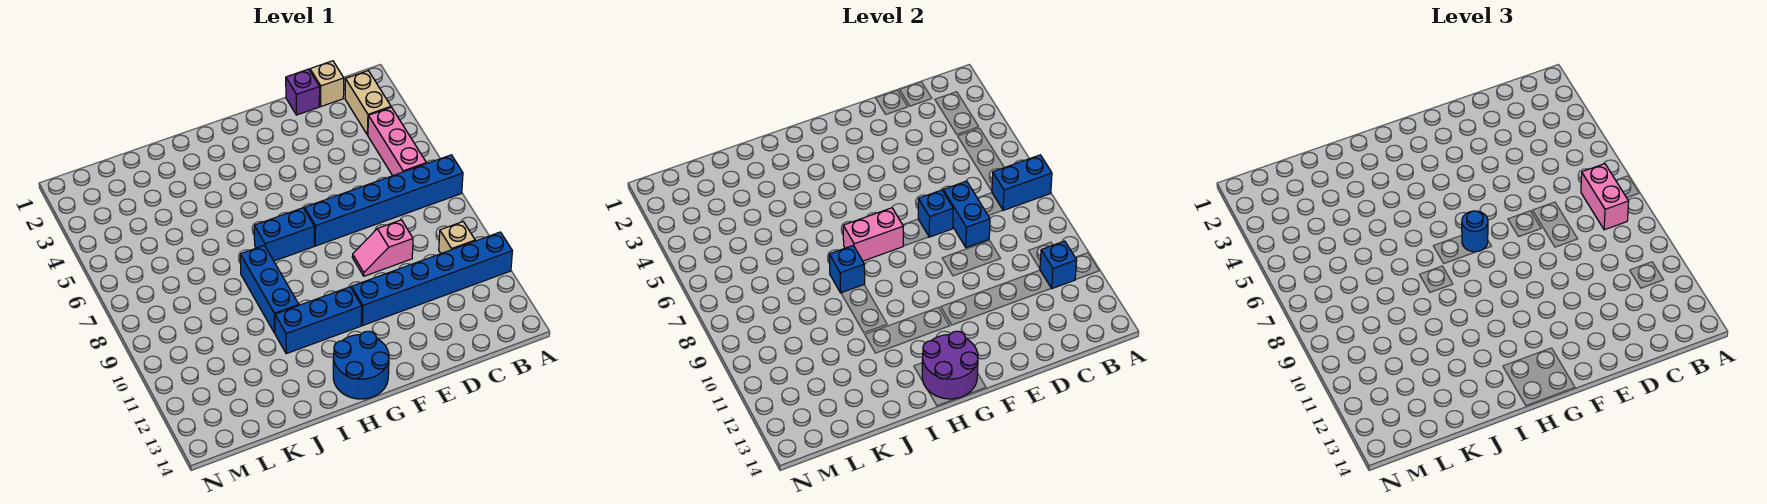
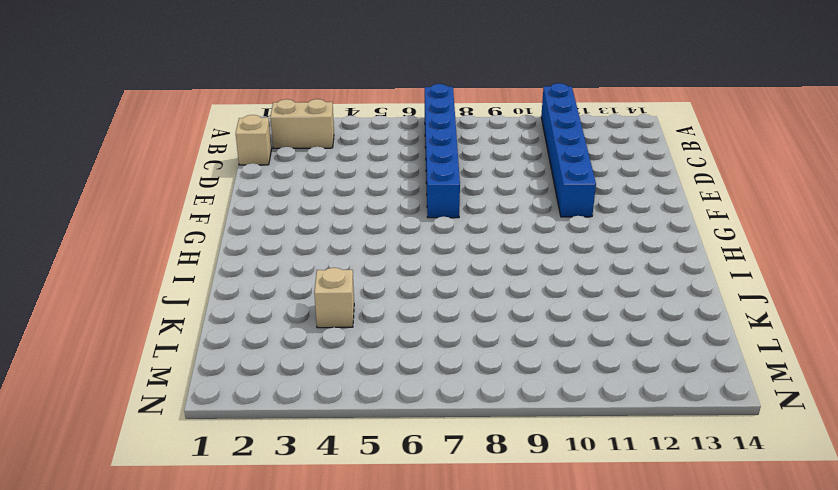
tan brick K4 level 1 -> tan brick B10 level 1
none -> pink brick B4:B6 level 1
none -> purple brick D1 level 1
none -> pink slope D9:E9 level 1 top D

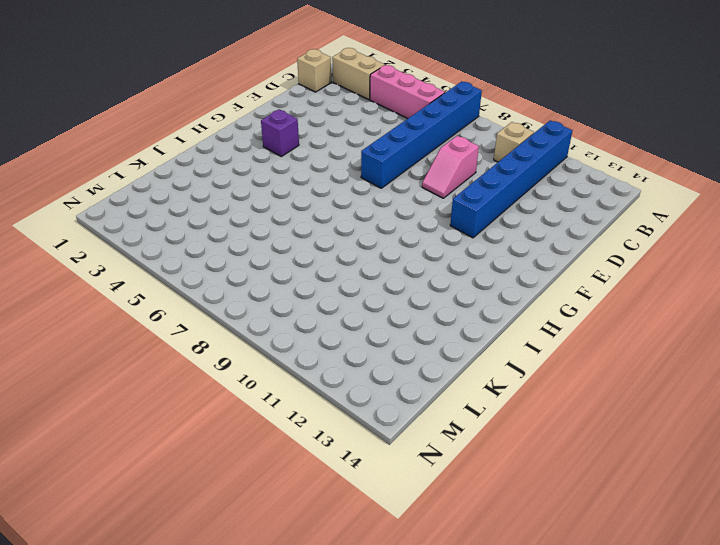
purple brick G3 level 1 -> purple brick D1 level 1
none -> blue brick G7:H7 level 1
none -> blue brick G11:I11 level 1
none -> blue round brick G13:H14 level 1

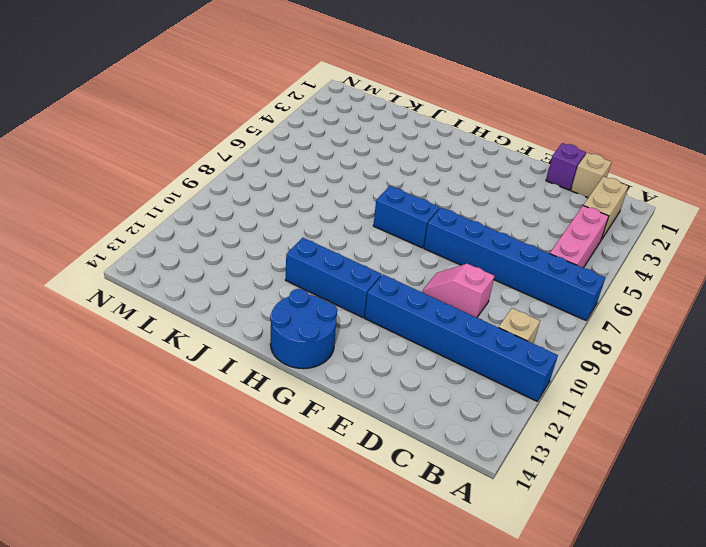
none -> blue brick I8:I10 level 1
none -> blue brick A7:B7 level 2
none -> blue brick B11 level 2

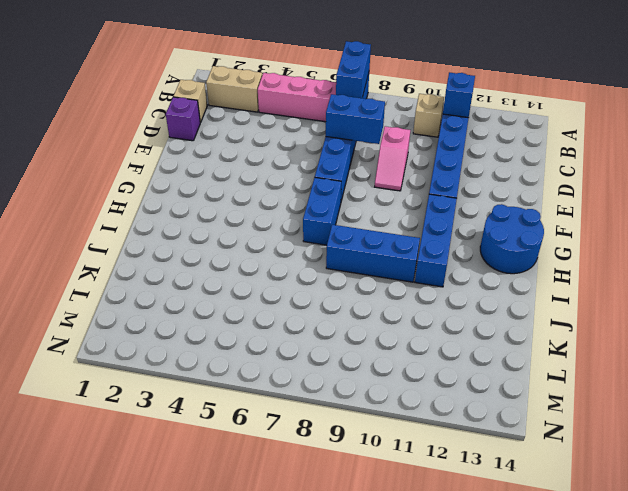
none -> blue brick E7 level 2
none -> pink brick G7:H7 level 2
none -> purple round brick G13:H14 level 2

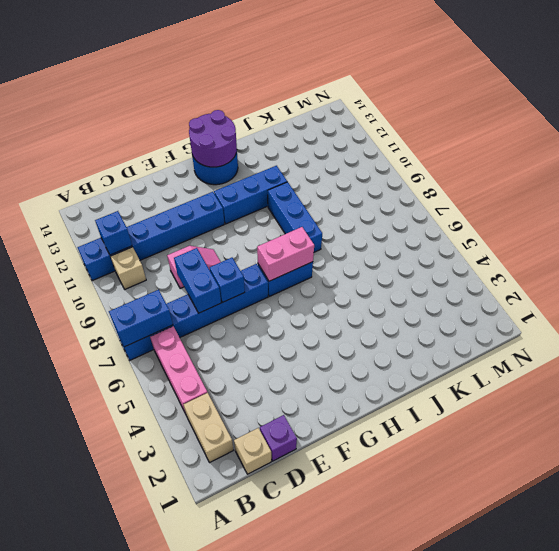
none -> blue brick I8 level 2
none -> pink brick B7:B8 level 3
none -> blue round brick G7 level 3

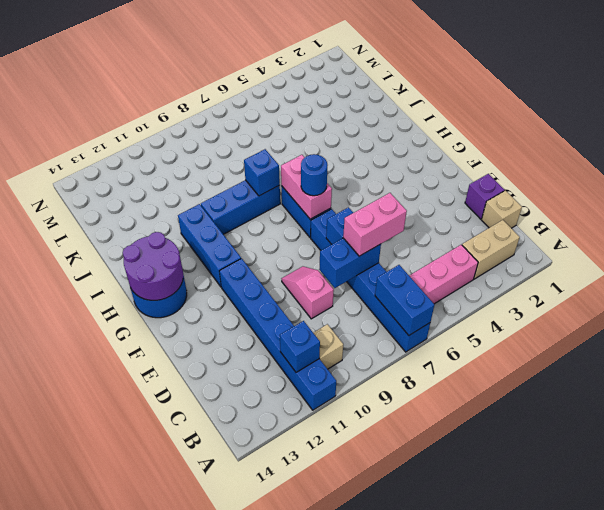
pink brick D6:D7 level 3 -> pink brick B7:B8 level 3

